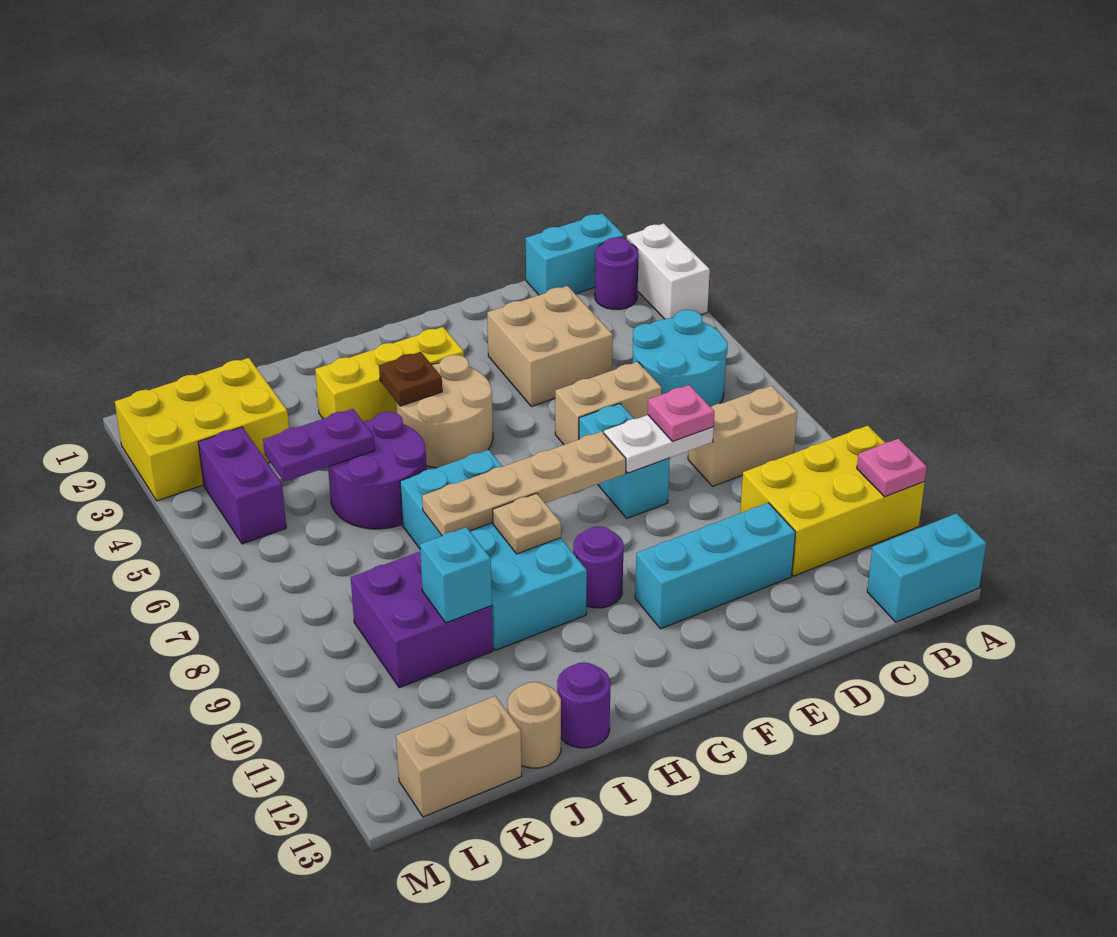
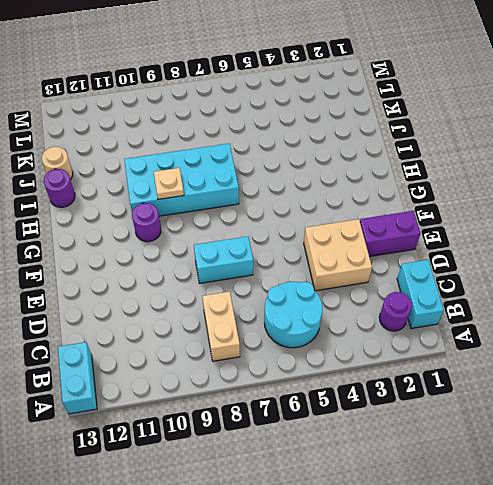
purple brick E1:E2 level 1 -> purple brick L4:L5 level 1
none -> white brick A2:A3 level 1
none -> yellow brick A10:C11 level 1
none -> tan brick D6:E6 level 1
none -> cyan brick D11:F11 level 1

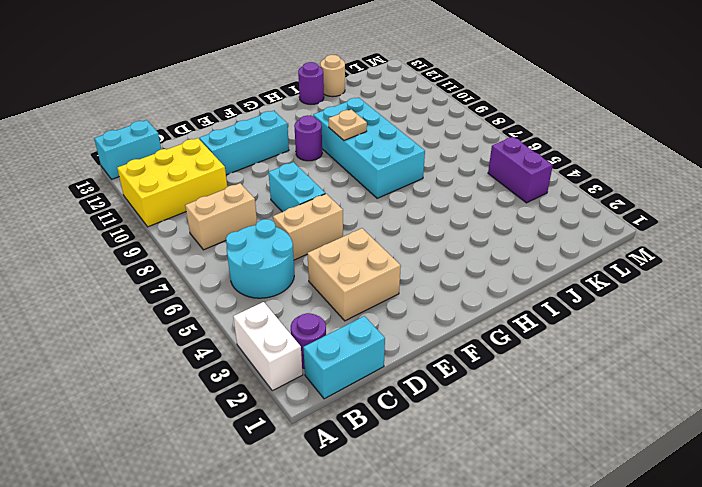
none -> yellow brick G3:I3 level 1
none -> tan round brick G4:H5 level 1
none -> purple round brick I5:J6 level 1
none -> purple brick J9:K10 level 1

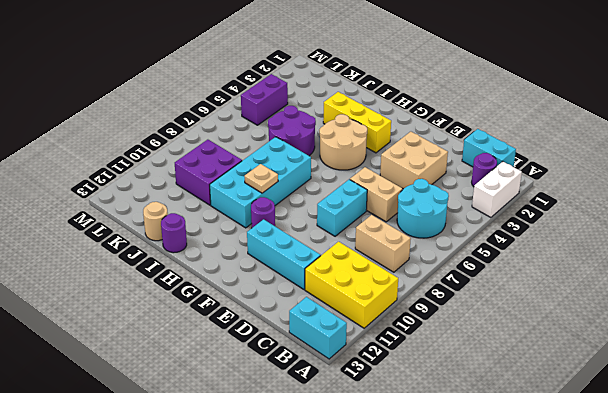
none -> yellow brick K2:M3 level 1
none -> tan brick K13:L13 level 1
none -> pink plate A11 level 2
none -> white plate D8:E8 level 2

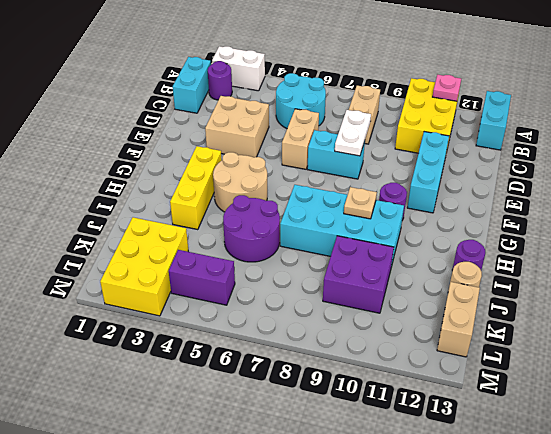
none -> tan plate F8:I8 level 2
none -> brown plate H4 level 2
none -> purple plate J5:K5 level 2
none -> cyan brick J10 level 2

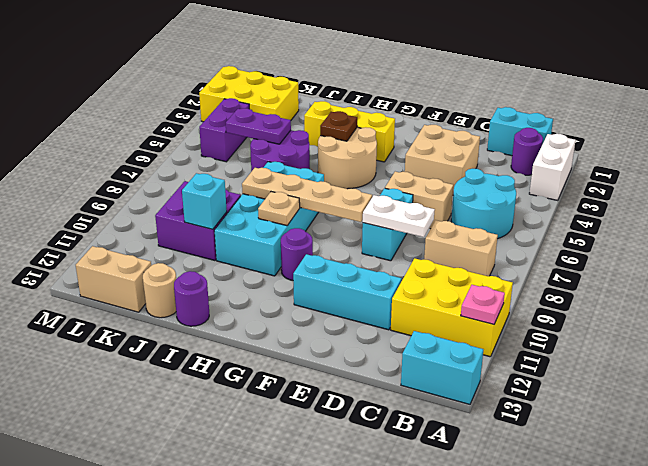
none -> pink plate D8 level 3

